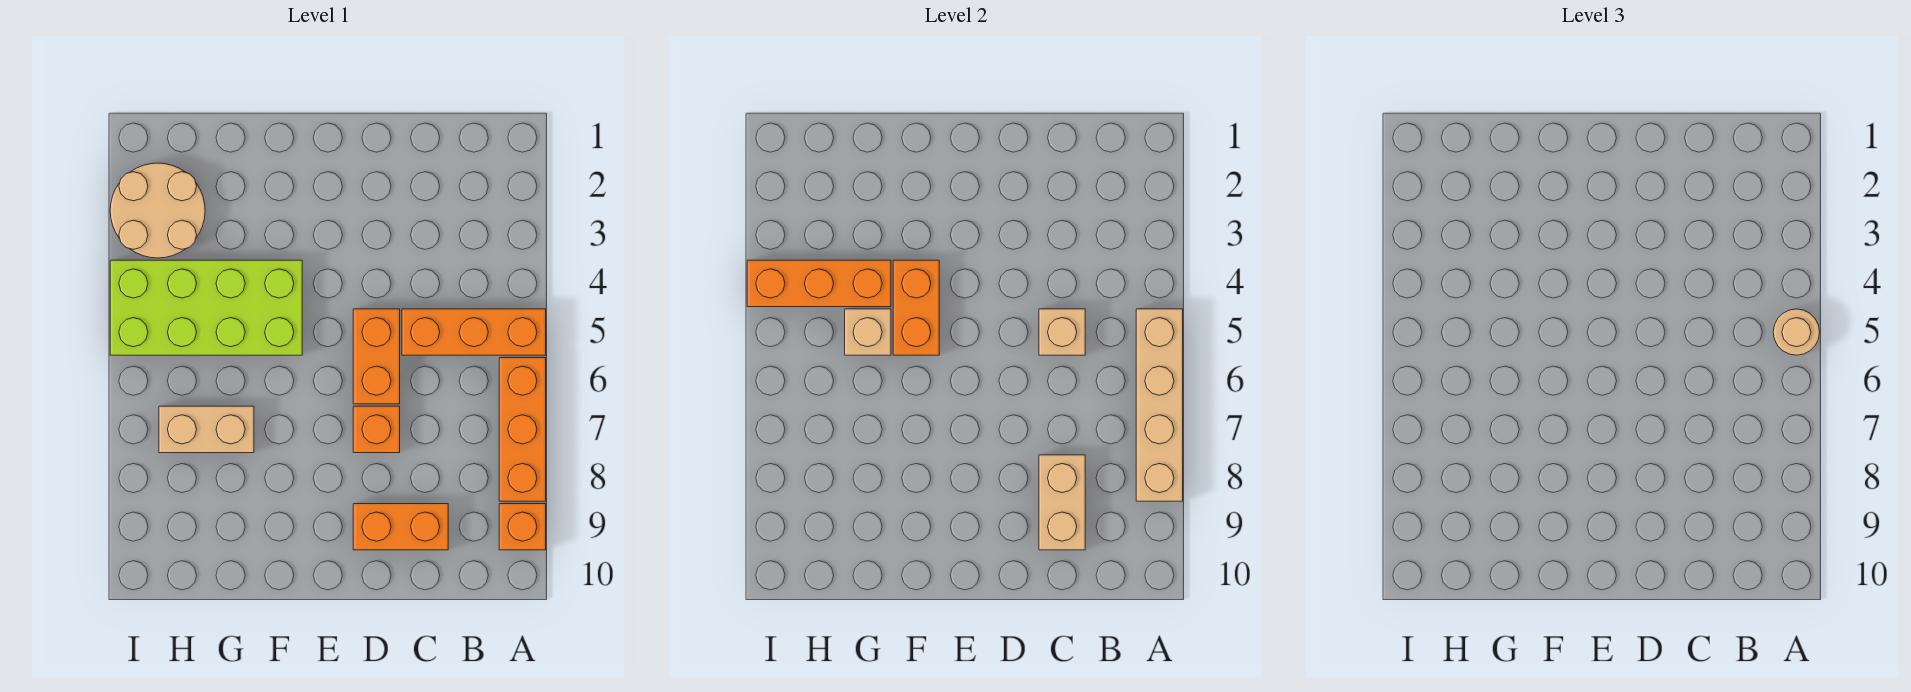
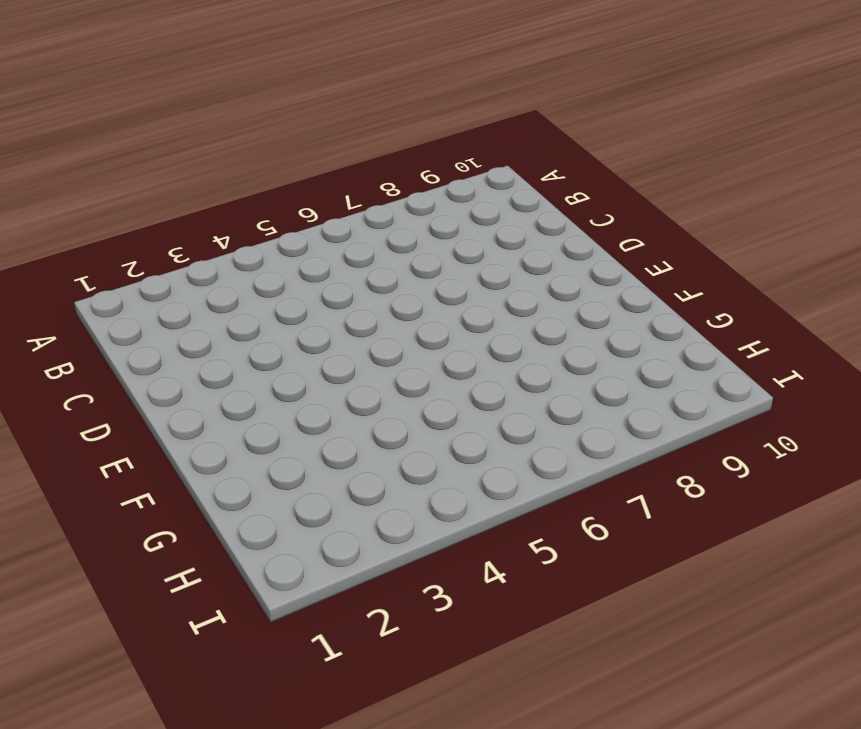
none -> orange brick A5:C5 level 1
none -> orange brick A6:A8 level 1
none -> orange brick A9 level 1

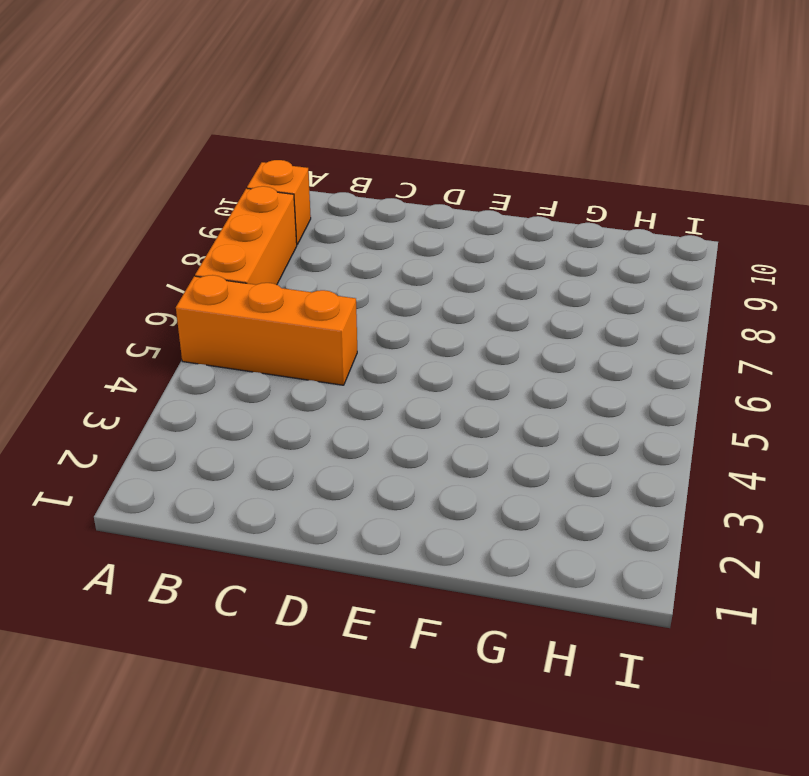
none -> orange brick C9:D9 level 1
none -> orange brick D5:D6 level 1
none -> orange brick D7 level 1

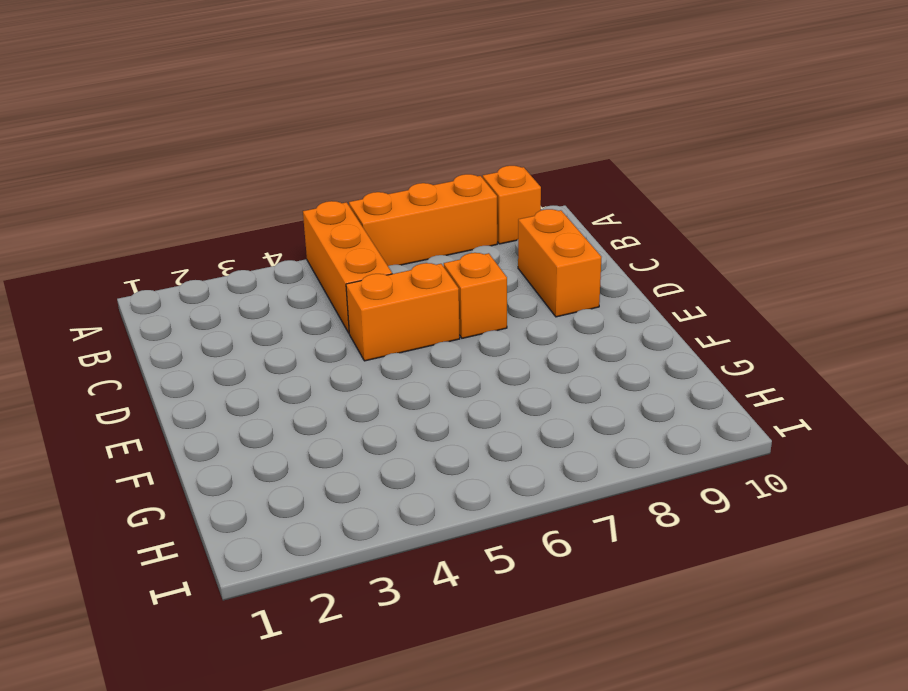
none -> lime brick F4:I5 level 1
none -> tan brick G7:H7 level 1
none -> tan round brick H2:I3 level 1

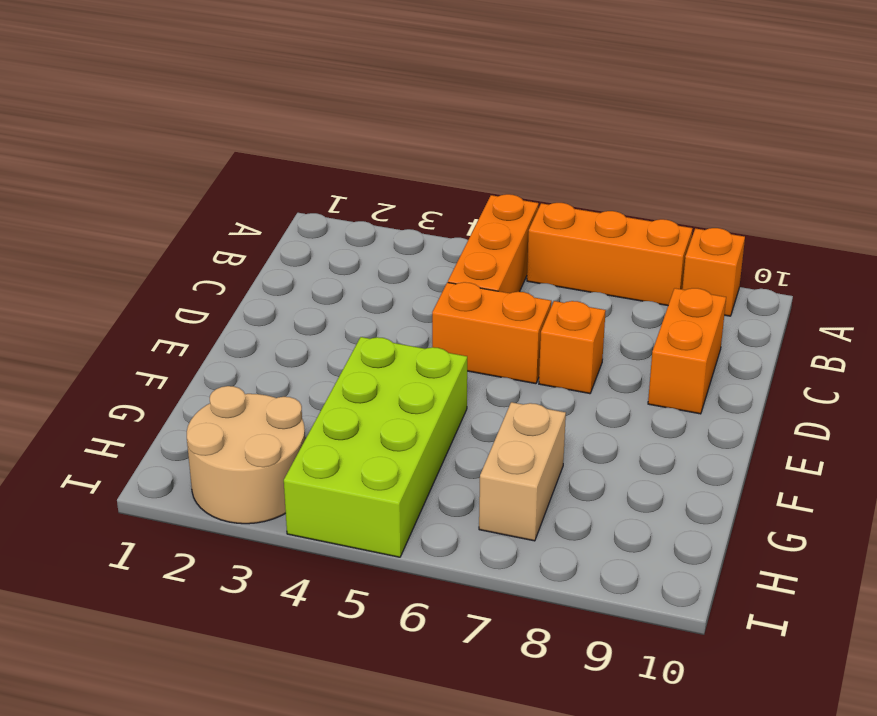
none -> tan brick A5:A8 level 2
none -> tan brick C5 level 2
none -> tan brick C8:C9 level 2

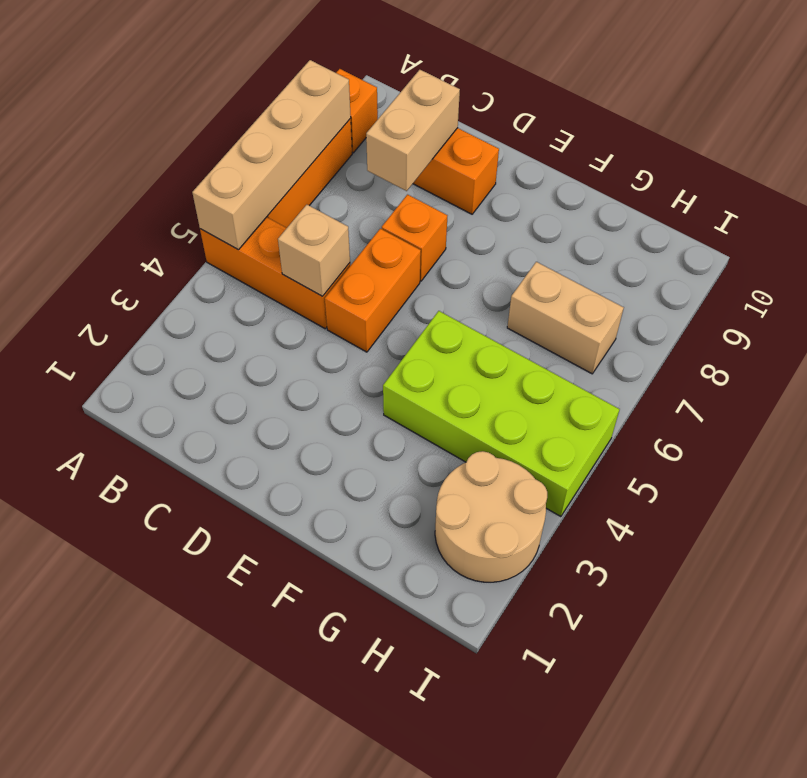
none -> orange brick F4:F5 level 2
none -> orange brick G4:I4 level 2
none -> tan brick G5 level 2

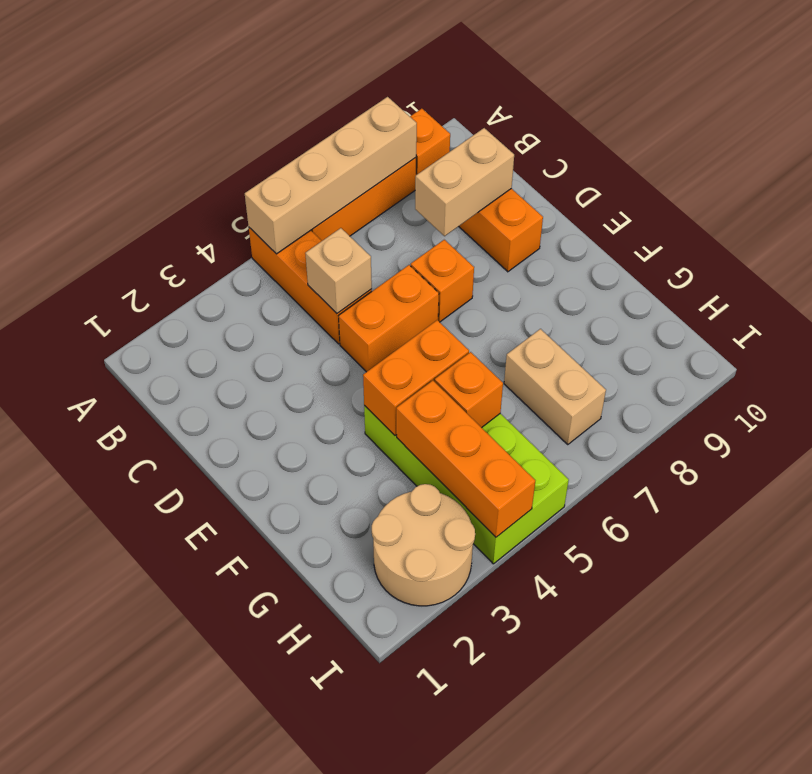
orange brick G5 level 2 -> tan brick G5 level 2
none -> tan round brick A5 level 3

